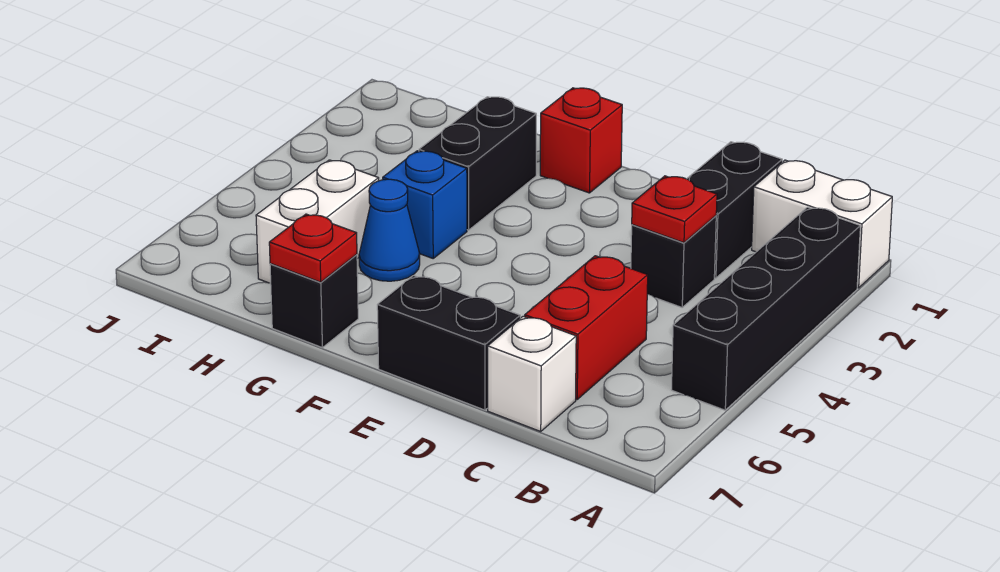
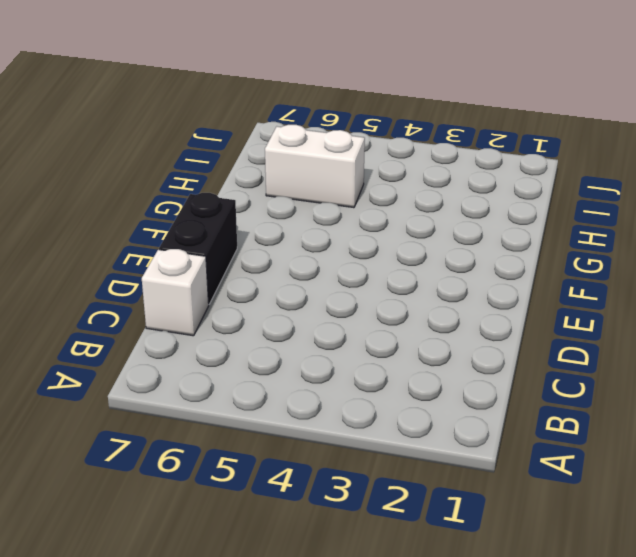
none -> white brick A1:B1 level 1
none -> black brick A2:A5 level 1
none -> black brick C1:C2 level 1

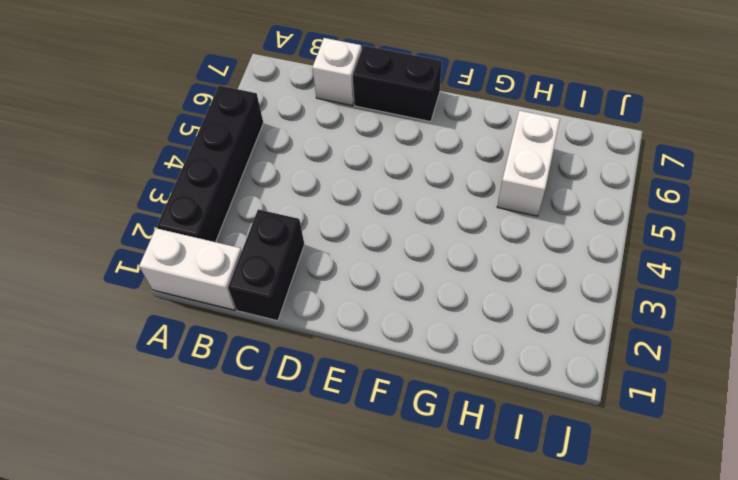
none -> black brick C3 level 1
none -> red brick C5:C6 level 1
none -> red brick F1 level 1

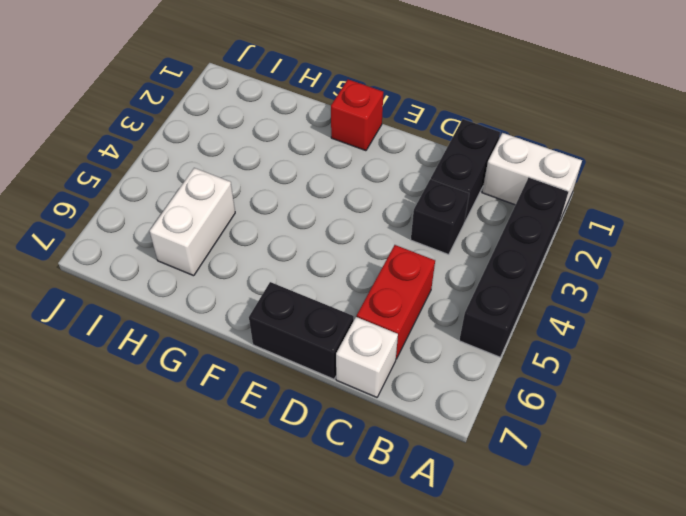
none -> black brick G2:G3 level 1
none -> blue brick G4 level 1
none -> blue cone G5 level 1

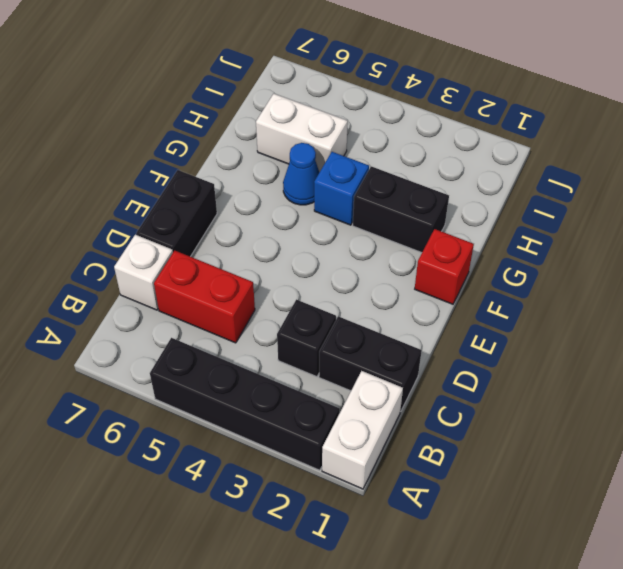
none -> black brick G7 level 1
none -> red plate C3 level 2
none -> red plate G7 level 2

